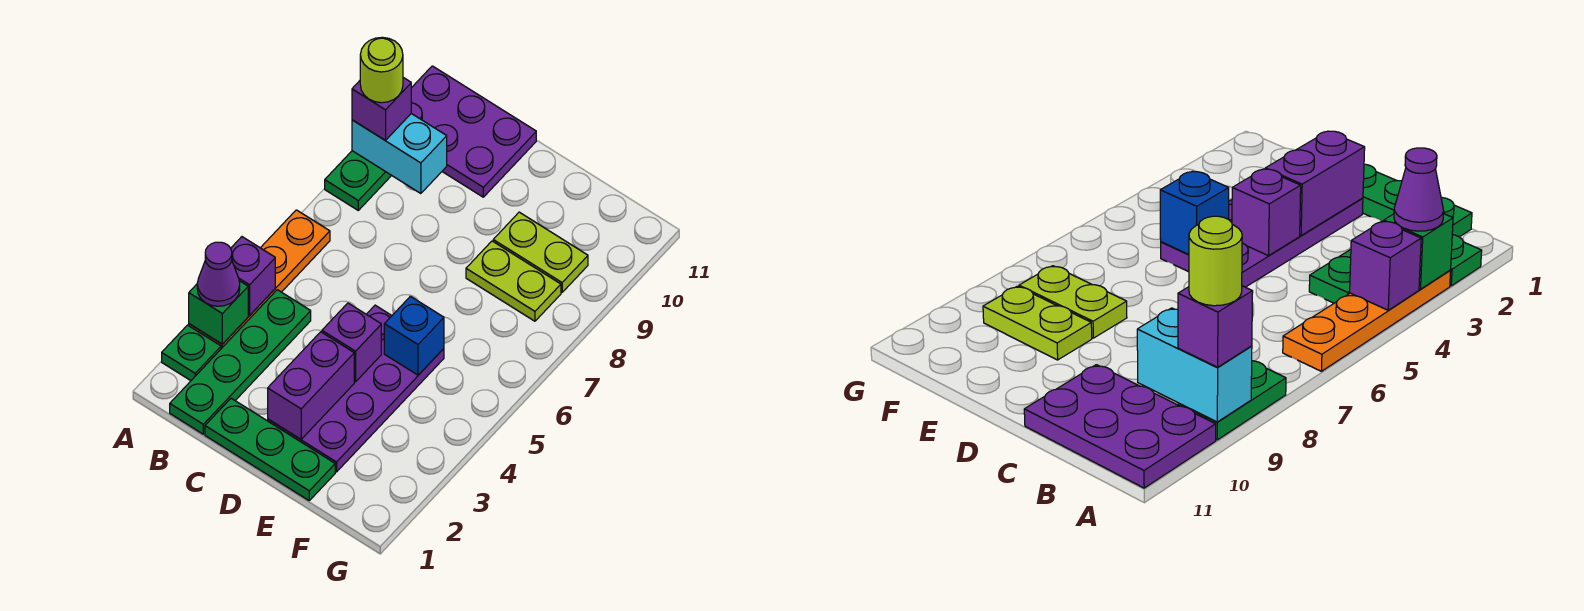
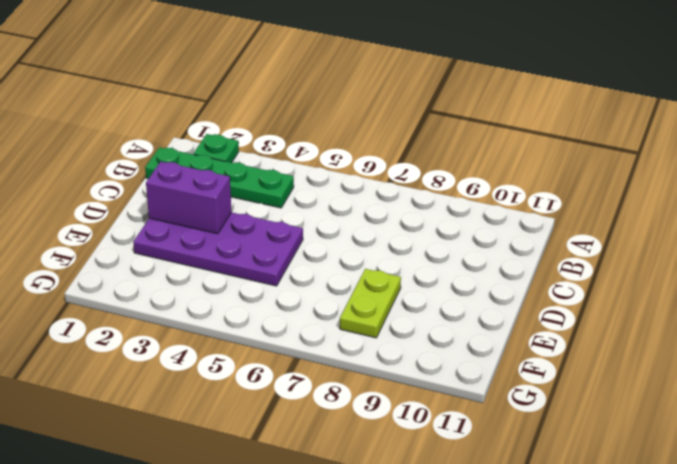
none -> orange plate A3:A6 level 1
none -> green plate A8:A9 level 1
none -> purple plate A10:C11 level 1

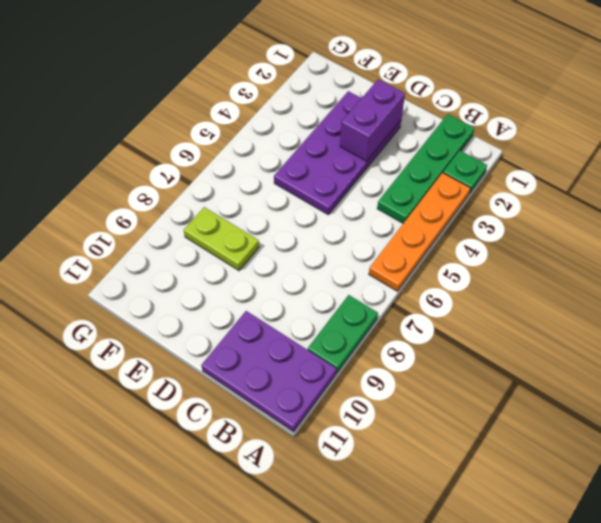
none -> green plate C1:E1 level 1
none -> lime plate E9:F9 level 1
none -> green brick A3 level 2

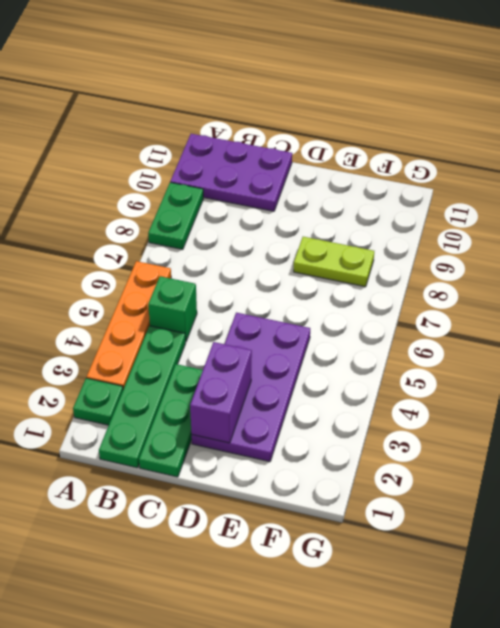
green brick B5 level 1 -> green brick A3 level 2
green plate C1:C3 level 1 -> green plate C1:E1 level 1
none -> lime plate E9:F9 level 1
none -> purple brick A4 level 2
none -> cyan brick A9:B9 level 2

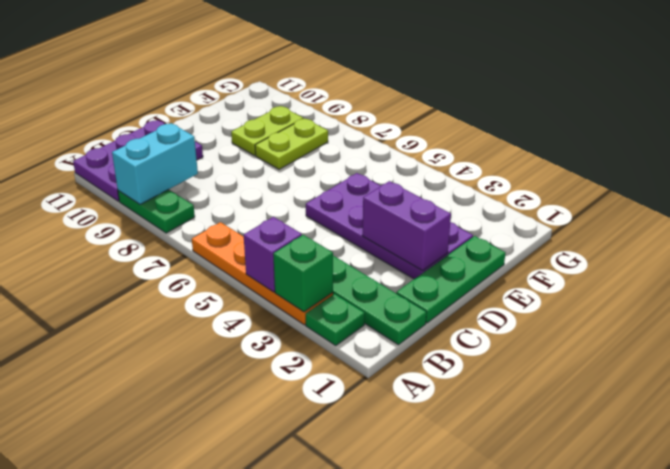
none -> purple brick D4 level 2
none -> blue brick E5 level 2
none -> purple cone A3 level 3

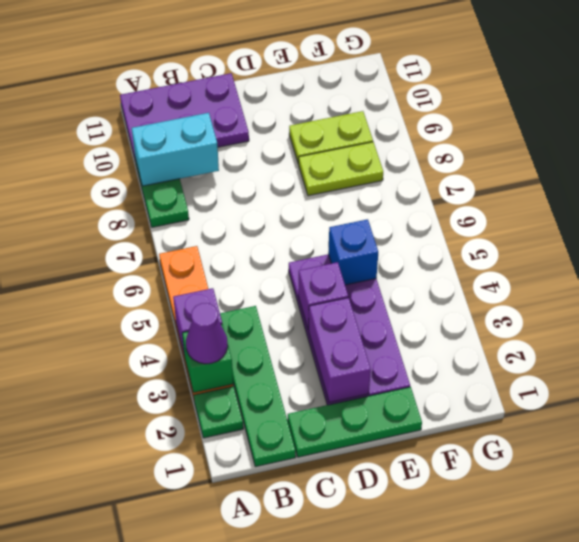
none -> purple brick A9 level 3
none -> lime round brick A9 level 4

